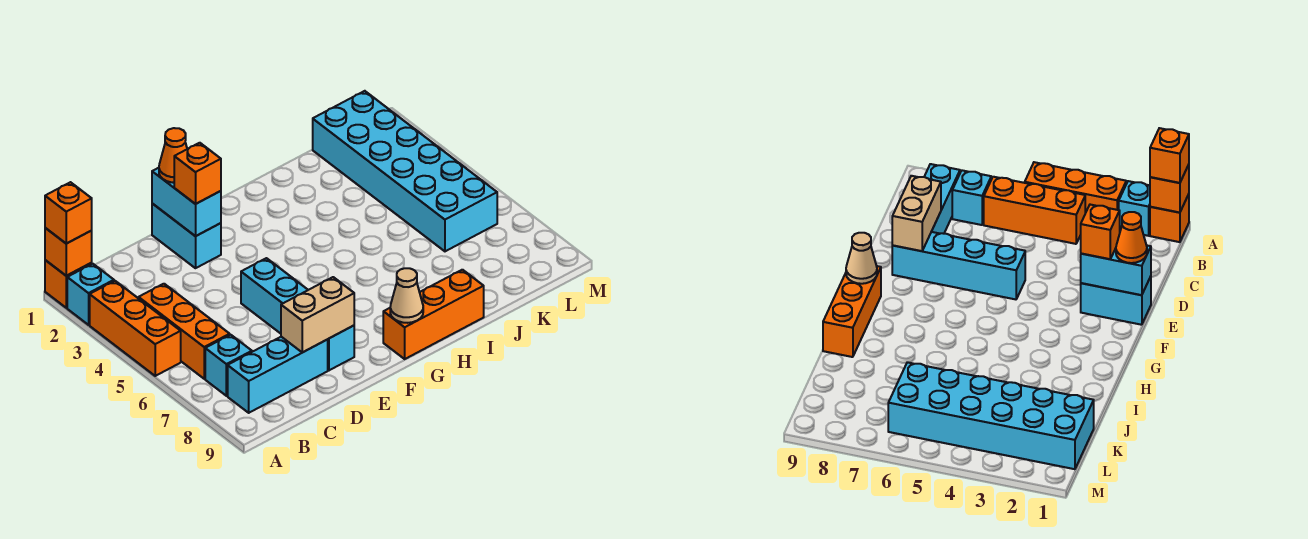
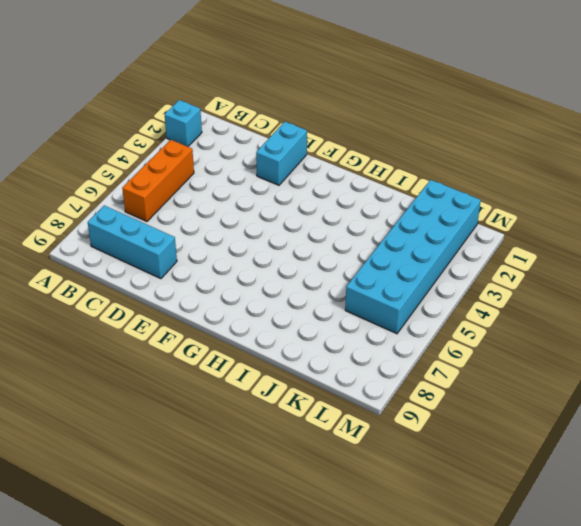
none -> orange brick A1 level 1
none -> orange brick A3:A5 level 1
none -> cyan brick B7 level 1

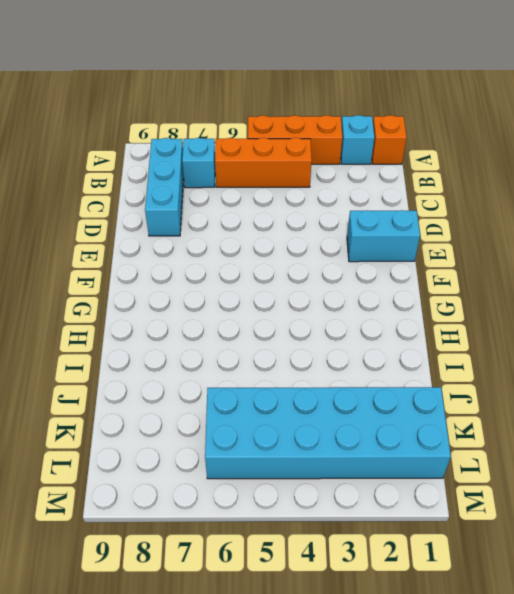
none -> cyan brick E5:E8 level 1
none -> orange brick G9:I9 level 1
none -> orange brick A1 level 2

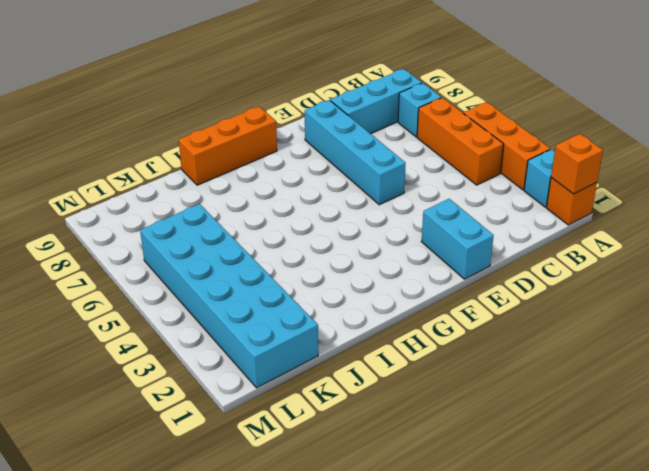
none -> tan brick D8:E8 level 2
none -> cyan brick E1:E2 level 2
none -> tan cone G9 level 2

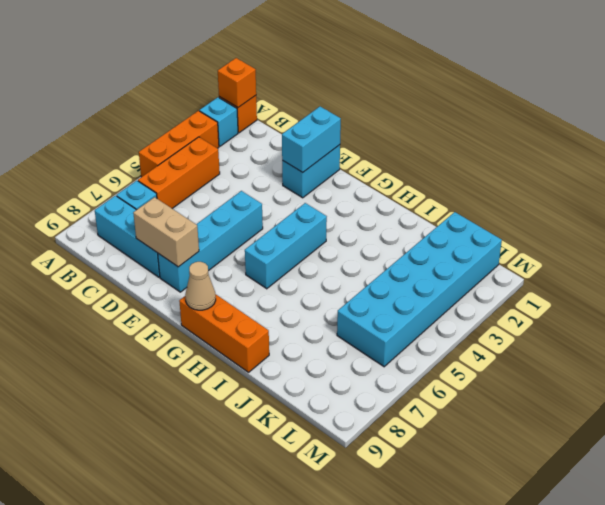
cyan brick G4:G6 level 1 -> none
none -> orange brick A1 level 3
none -> orange cone E1 level 3
none -> orange brick E2 level 3

